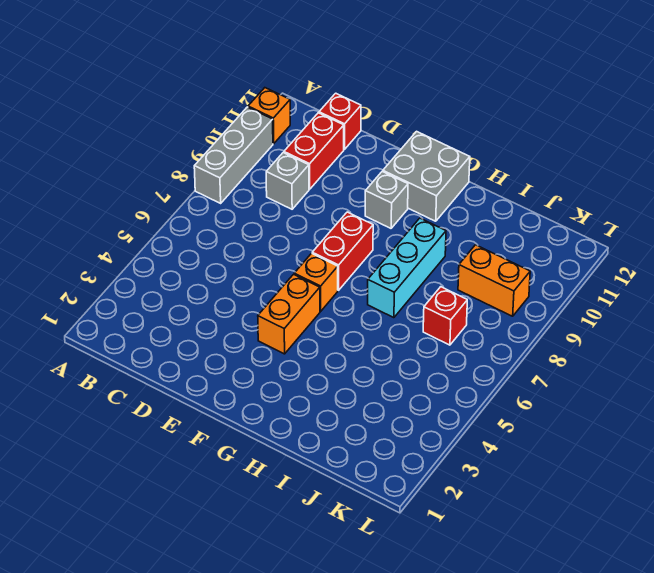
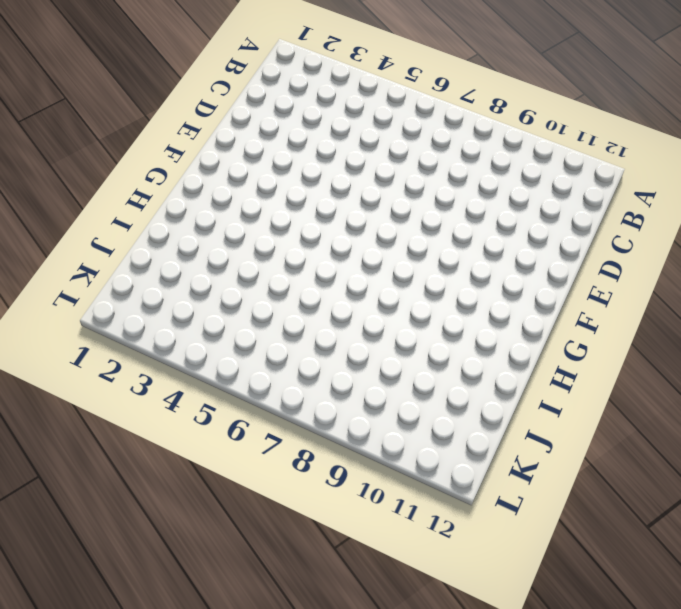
none -> grey brick A8:A10 level 1
none -> orange brick A11 level 1
none -> grey brick C9 level 1

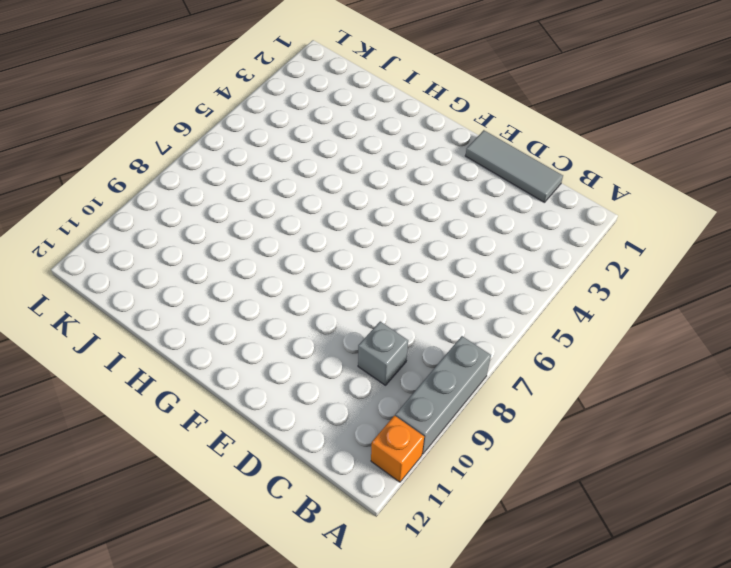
grey tile C1:E1 level 1 -> none
none -> red brick C10:C11 level 1
none -> red brick C12 level 1
none -> orange brick F4:F5 level 1

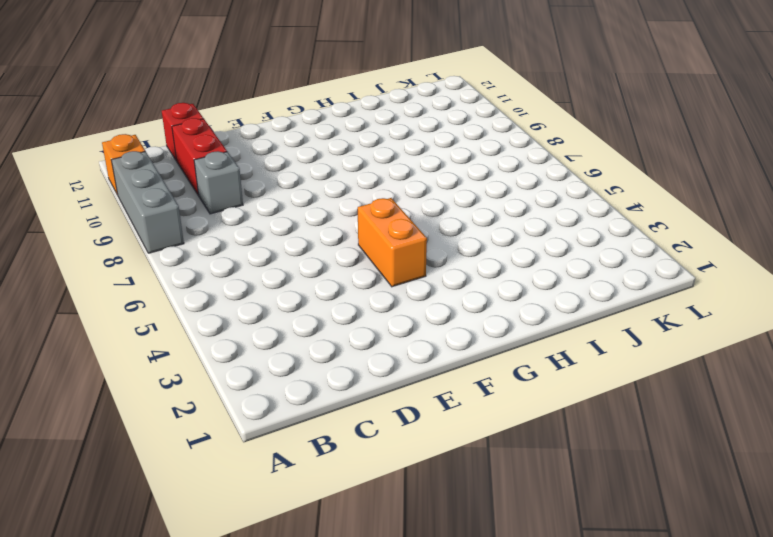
none -> orange brick F6 level 1
none -> red brick F7:F8 level 1
none -> grey brick F10 level 1

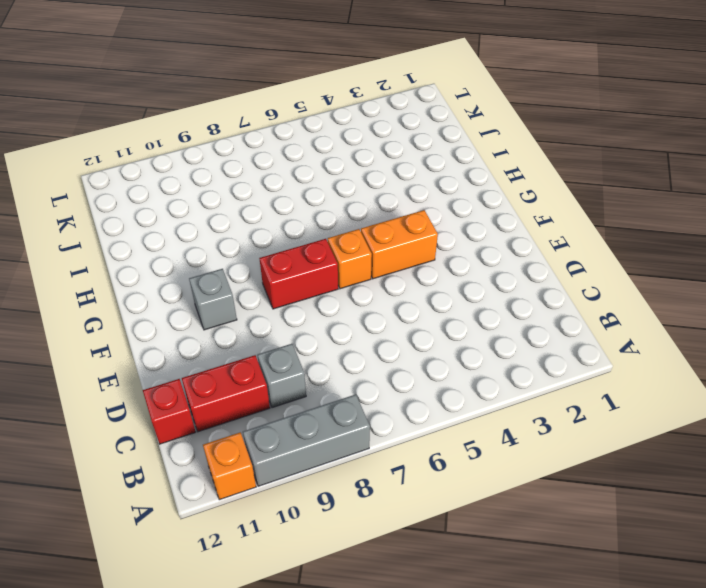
none -> grey brick F11:G12 level 1
none -> cyan brick H7:H9 level 1
none -> red brick J7 level 1

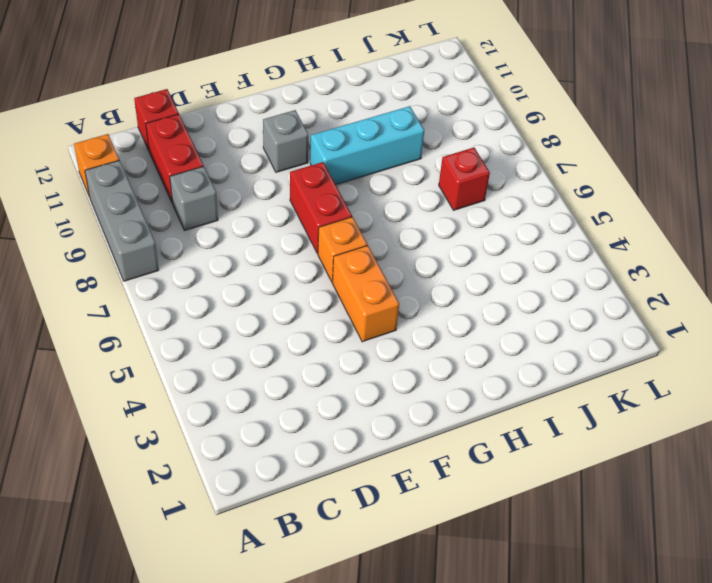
cyan brick G9:I9 level 1 -> cyan brick H7:H9 level 1
none -> grey brick F11:G12 level 1
none -> orange brick J9:K9 level 1

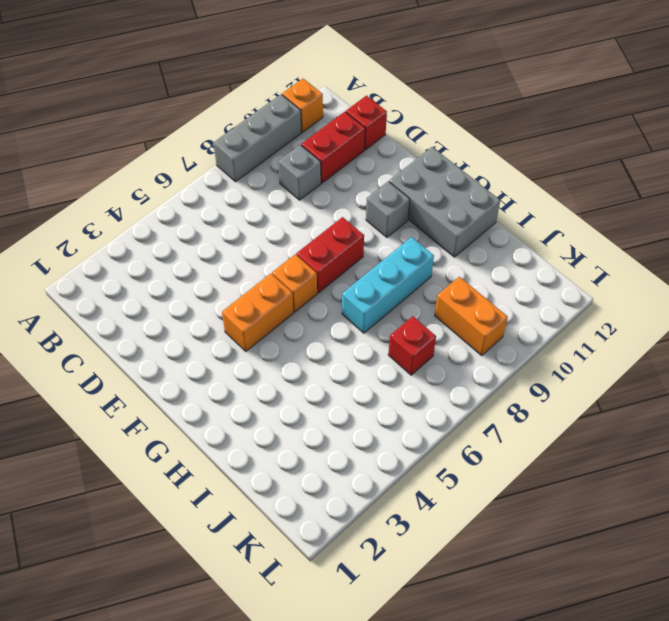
grey brick F11:H12 level 1 -> grey brick F11:G12 level 1

